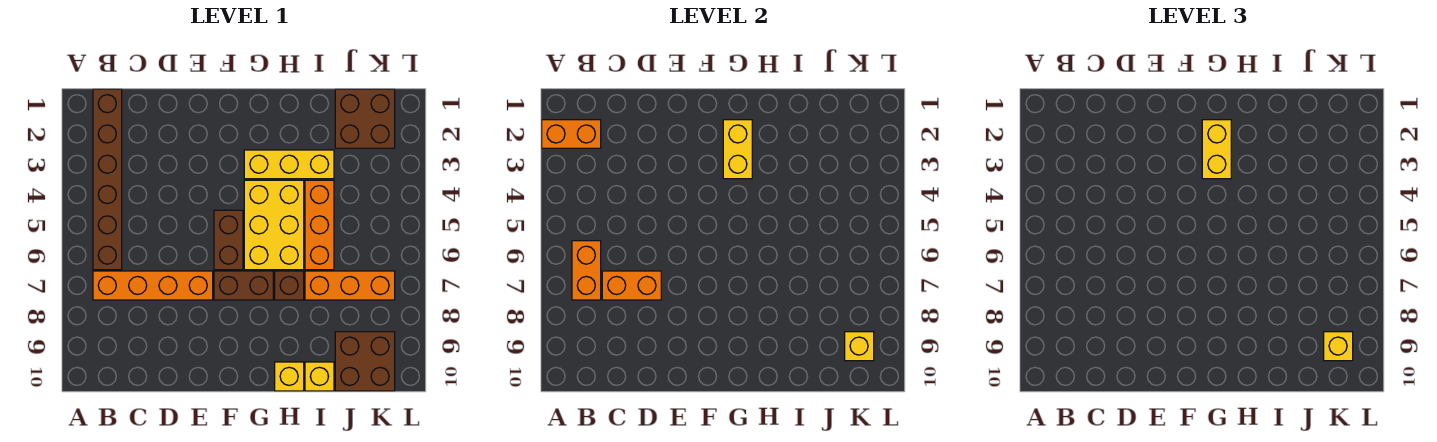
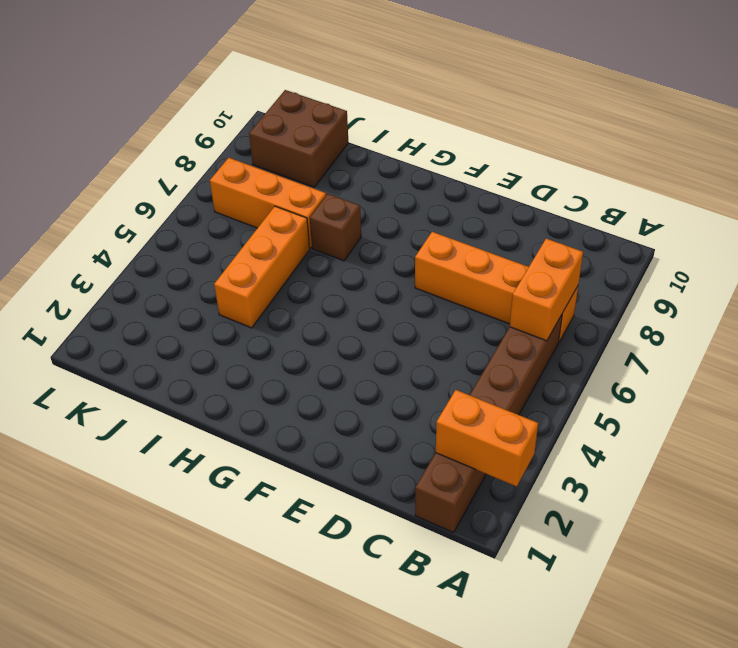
none -> brown brick F5:F6 level 1
none -> brown brick F7:G7 level 1
none -> yellow brick G3:I3 level 1

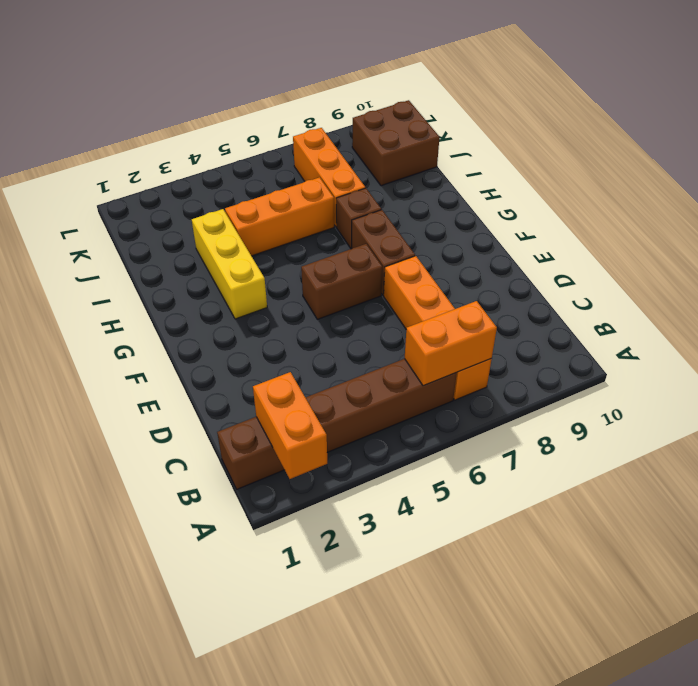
none -> yellow brick G4:H6 level 1
none -> yellow brick H10 level 1
none -> yellow brick I10 level 1

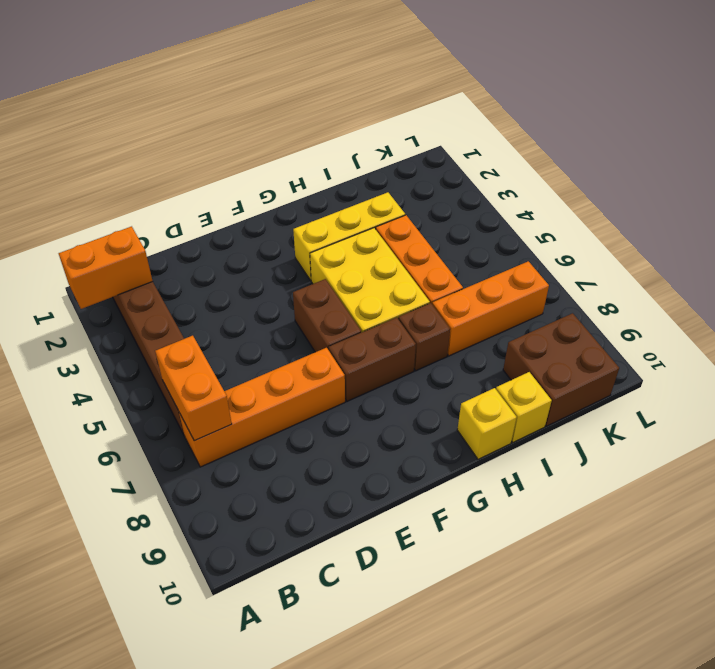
none -> brown brick J1:K2 level 1
none -> orange brick C7:D7 level 2
none -> yellow brick G2:G3 level 2

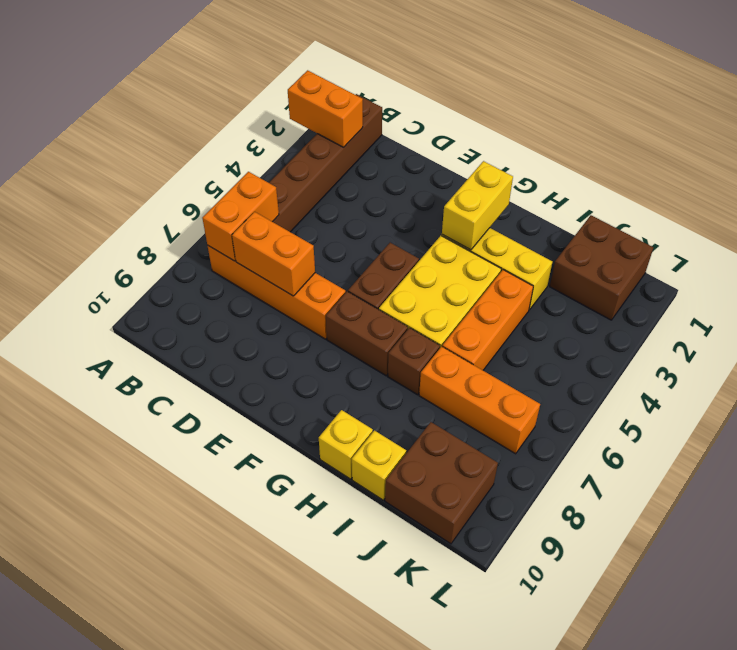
none -> yellow brick K9 level 2
none -> yellow brick G2:G3 level 3
none -> yellow brick K9 level 3

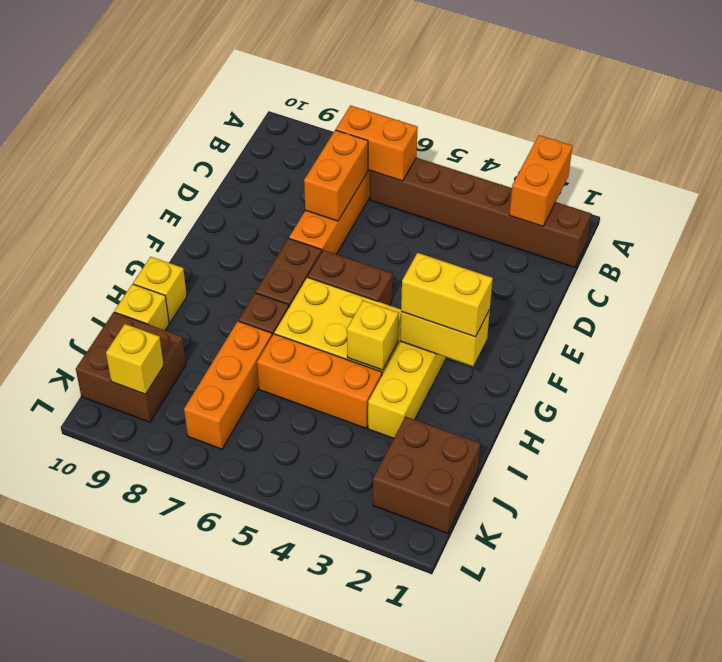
yellow brick H4 level 2 -> yellow brick K9 level 3

